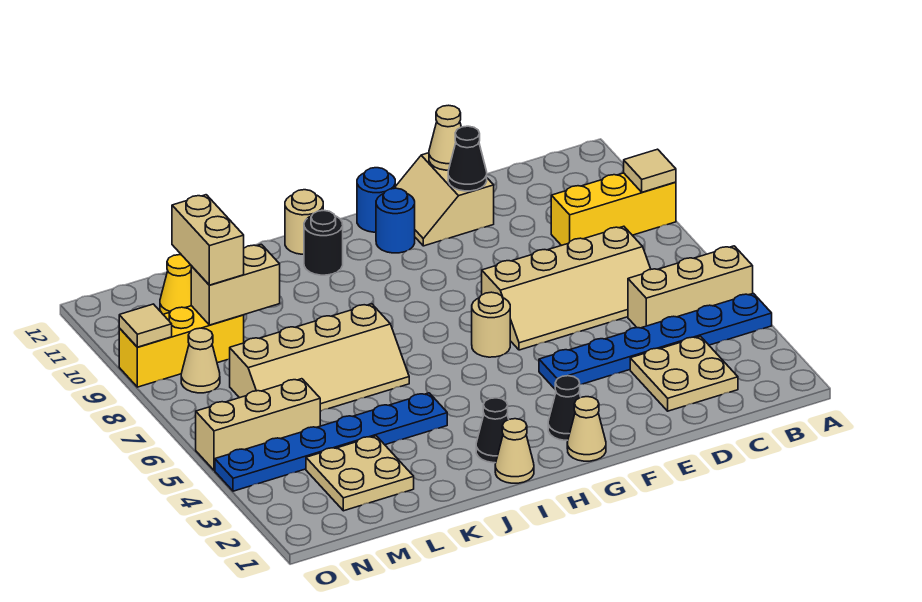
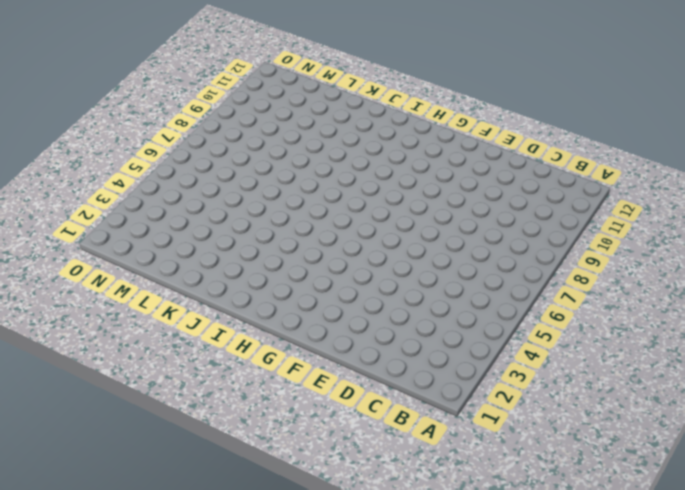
none -> blue plate A4:F4 level 1
none -> tan brick A5:C5 level 1
none -> yellow brick A9:C9 level 1

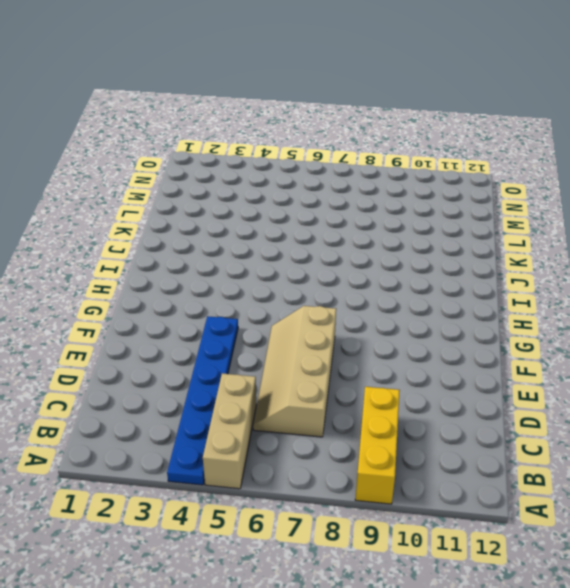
none -> tan plate C2:D3 level 1
none -> tan slope E11:F12 level 1 top E
none -> tan cone G1 level 1

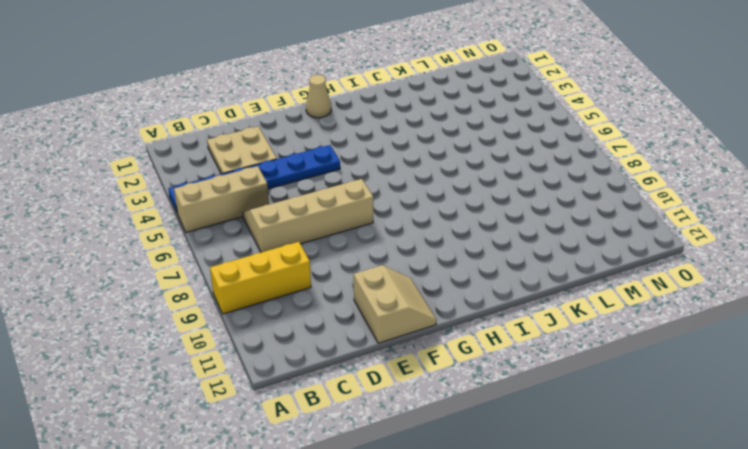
none -> black cone G2 level 1
none -> tan round brick G6 level 1
none -> blue round brick G11 level 1

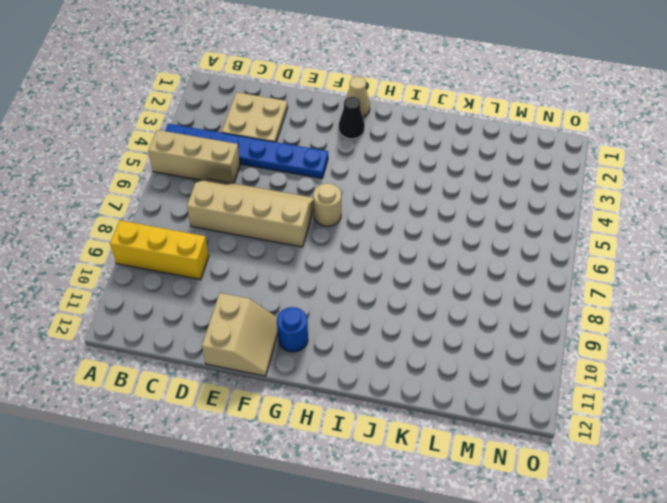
none -> blue round brick G12 level 1
none -> tan cone I1 level 1
none -> black cone I2 level 1

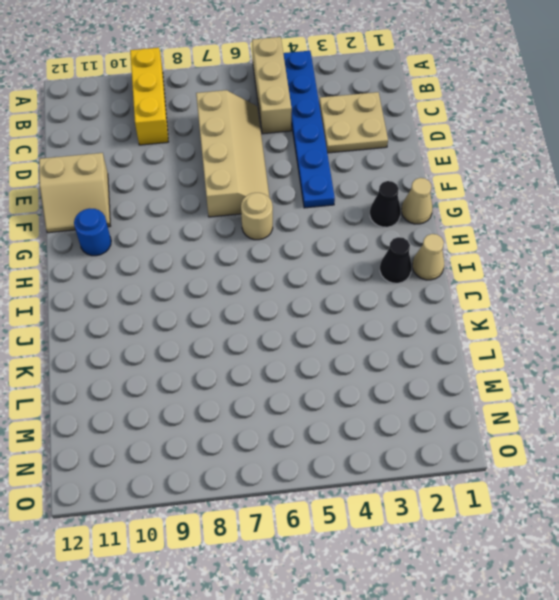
none -> blue round brick G12 level 1
none -> black round brick I11 level 1
none -> tan round brick I12 level 1

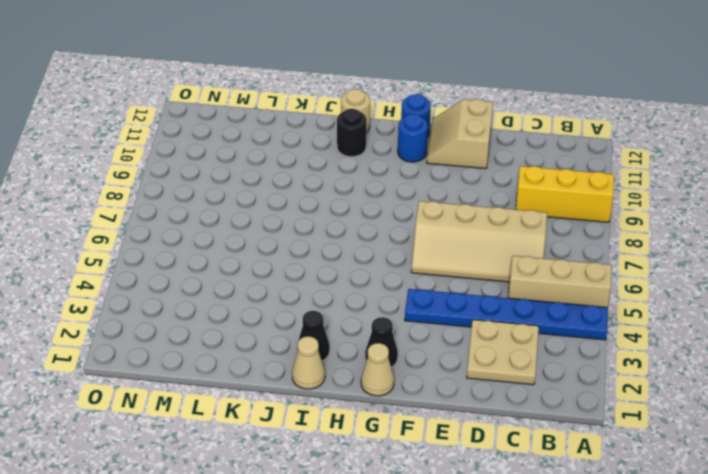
none -> tan round brick G6 level 1
none -> blue plate J4:O4 level 1
none -> tan slope J6:M7 level 1 top 7

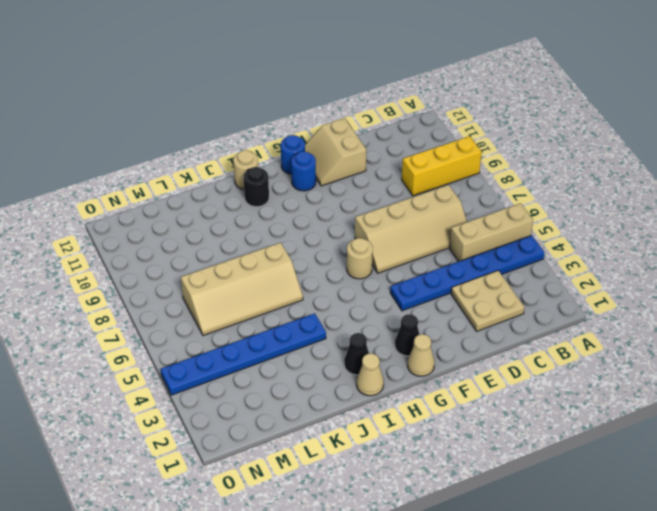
none -> tan plate L2:M3 level 1
none -> tan brick M5:O5 level 1
none -> yellow brick M9:O9 level 1

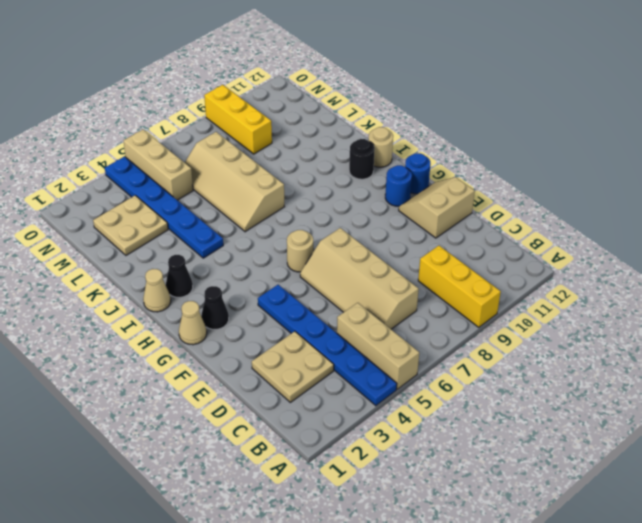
none -> yellow cone M11 level 1
none -> tan cone N8 level 1
none -> tan tile A9 level 2

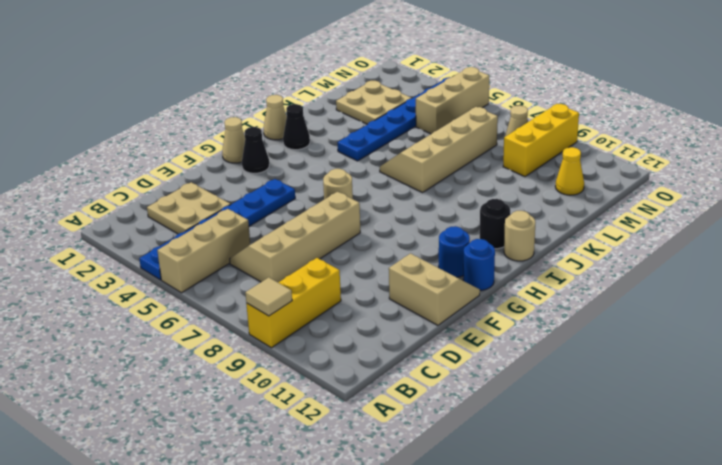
none -> black cone E11 level 2
none -> tan cone E12 level 2
none -> tan brick L9:M9 level 2

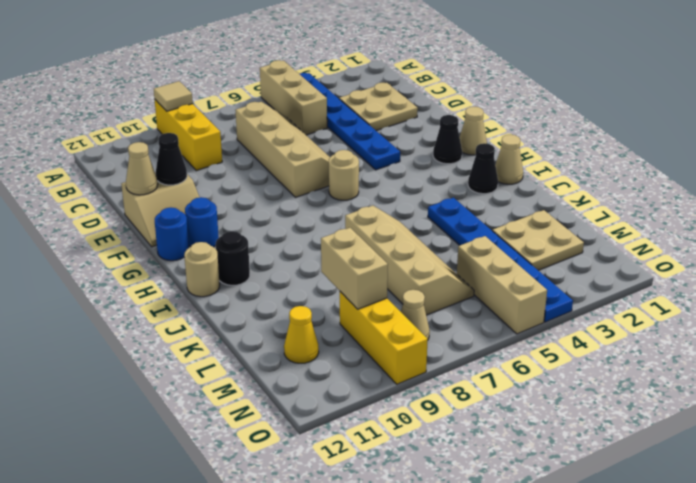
none -> tan tile O9 level 2
none -> tan brick M9:M10 level 3

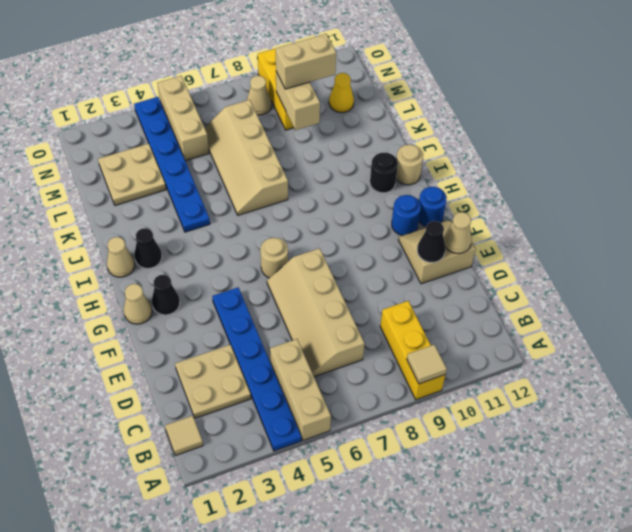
tan tile B1 level 1 -> tan tile O9 level 2

